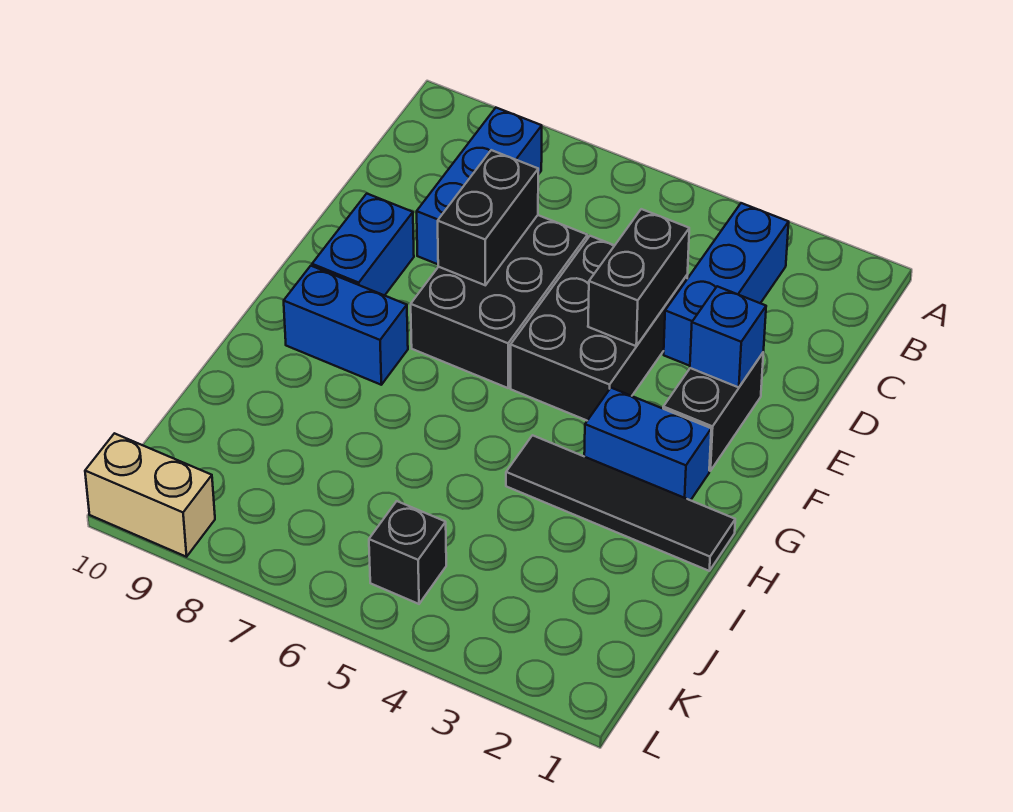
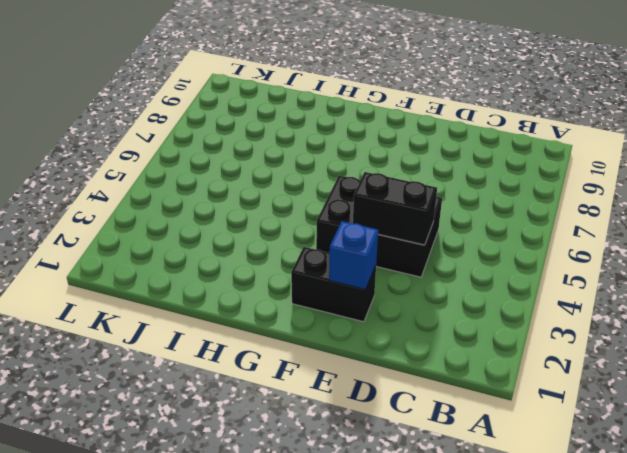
none -> blue brick B3:D3 level 1
none -> blue brick B8:D8 level 1
none -> black brick D6:F7 level 1

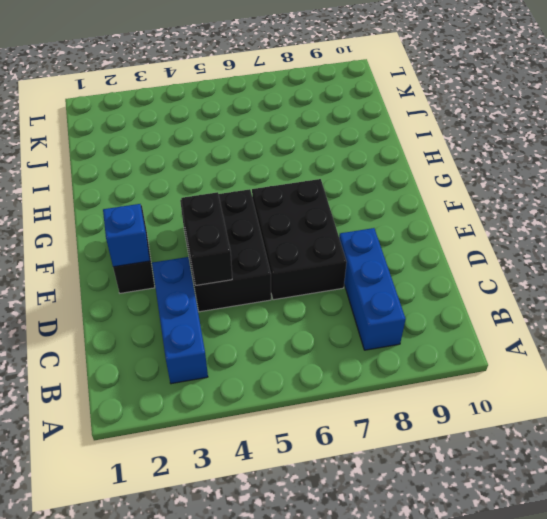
none -> blue brick E9:F9 level 1
none -> blue brick G2:G3 level 1
none -> blue brick G8:G9 level 1

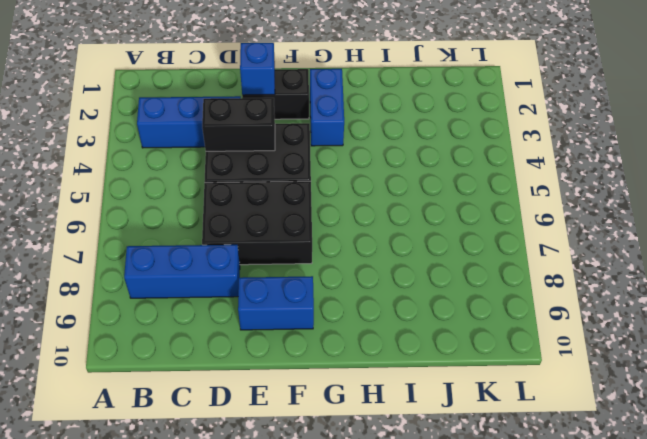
none -> blue brick G8:G9 level 1
none -> black tile H1:H4 level 1
none -> black brick K5 level 1

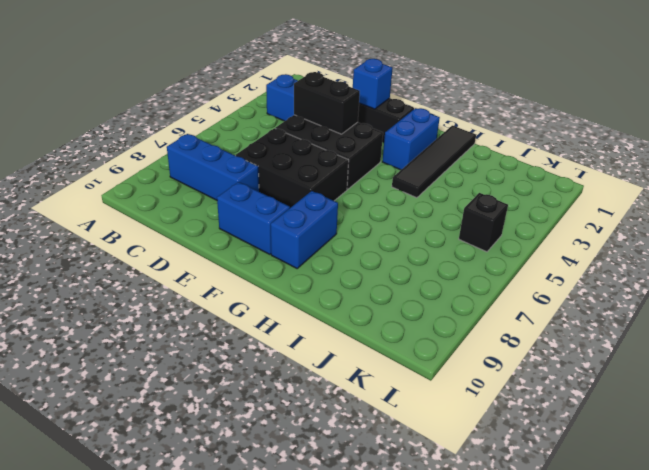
none -> tan brick L9:L10 level 1
none -> black brick D7:E7 level 2

